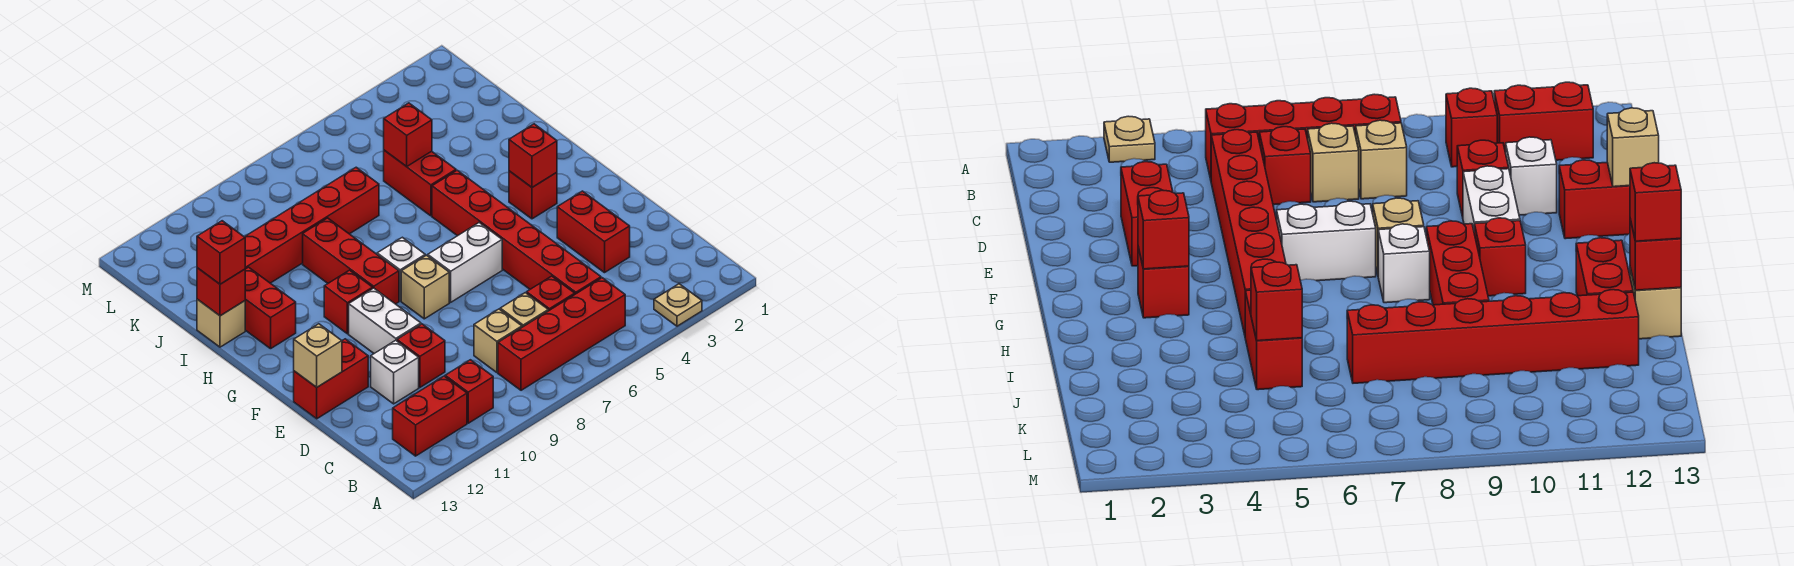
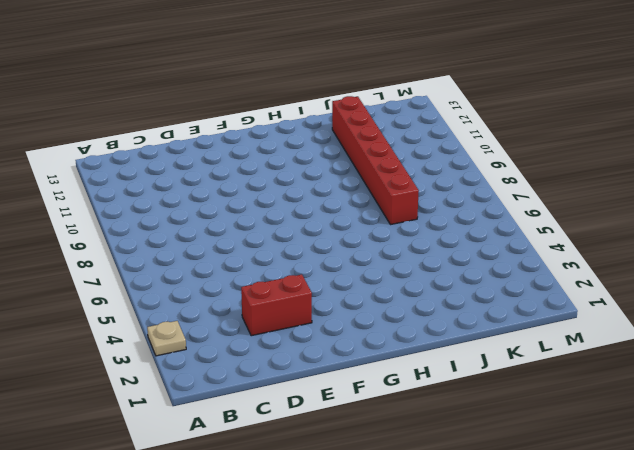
none -> red brick B5:B8 level 1
none -> red brick B10 level 1
none -> red brick B11:B12 level 1

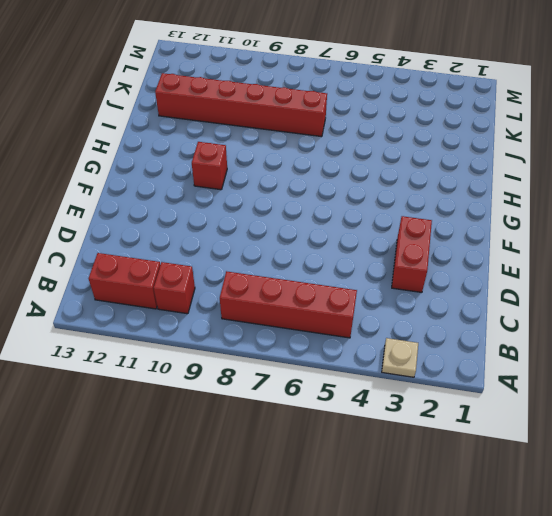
none -> red brick C5:H5 level 1
none -> red brick C6 level 1
none -> tan brick C7 level 1

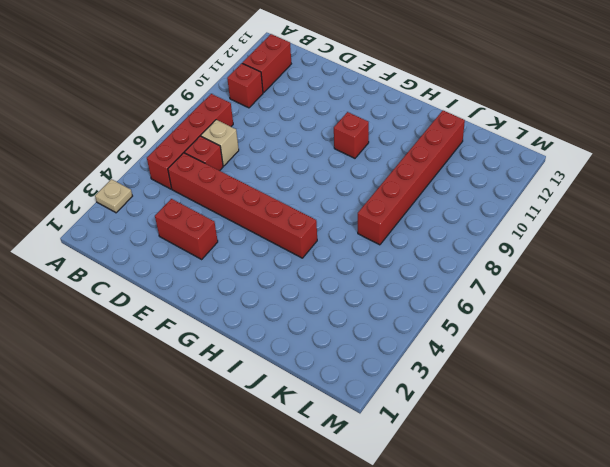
none -> tan brick C8 level 1
none -> red brick D10 level 1
none -> white brick D11 level 1

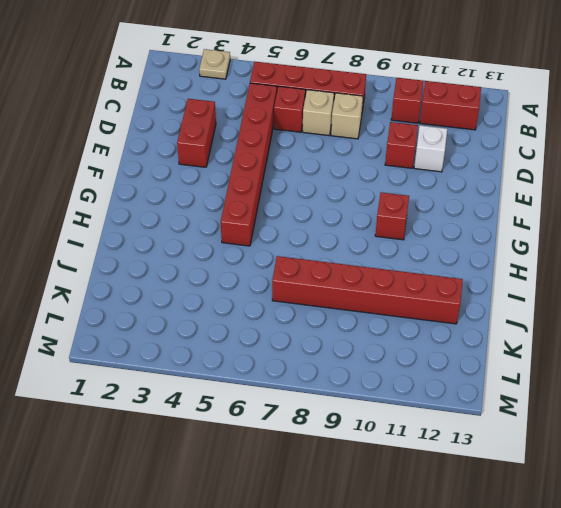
none -> white brick E10:F10 level 1
none -> red brick E12:E13 level 1
none -> white brick F6:F7 level 1

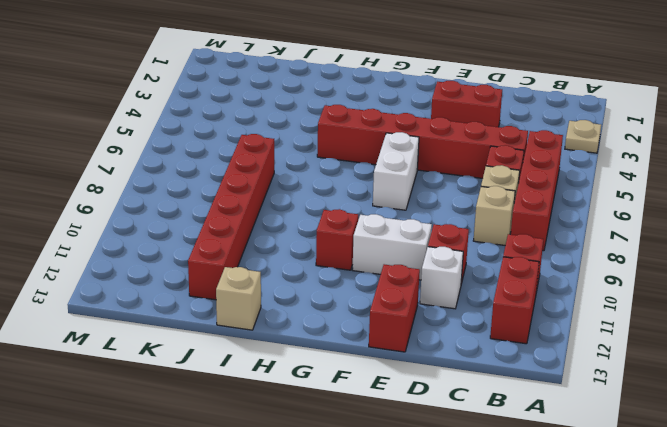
none -> tan brick F8 level 1
none -> red brick G3 level 1
none -> white brick G8 level 1

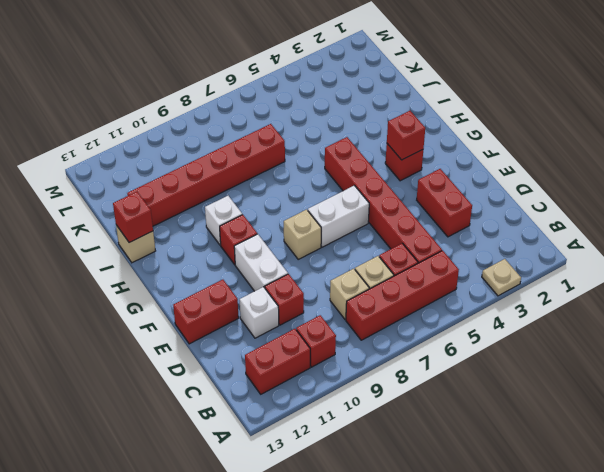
white brick H10 level 1 -> white brick G8 level 1
none -> red brick G9:I9 level 1
none -> red brick H12:I12 level 1
none -> red brick I5:J5 level 1

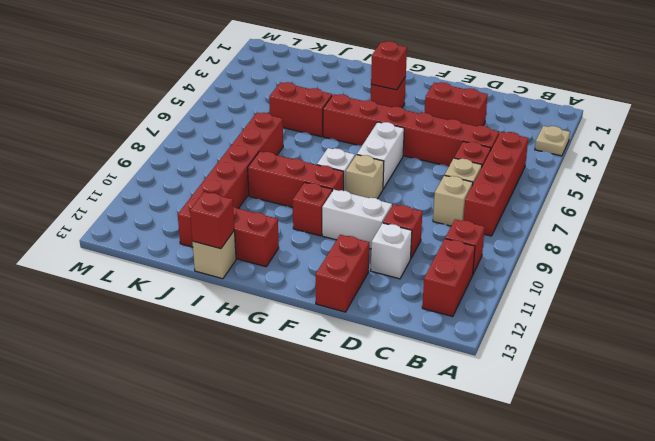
none -> tan brick E13 level 2
none -> red brick J5 level 2
none -> red brick I13 level 3

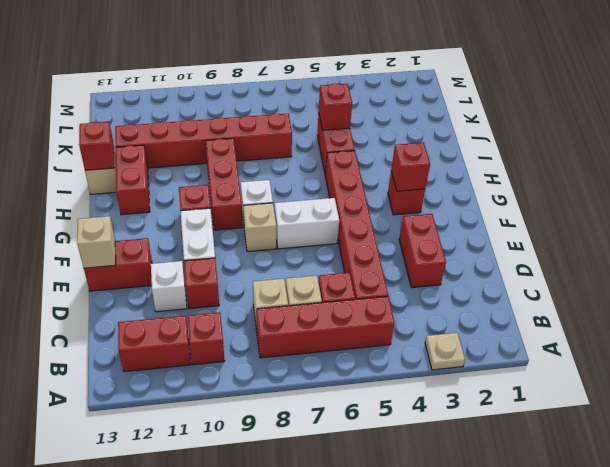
none -> red brick I13 level 3

